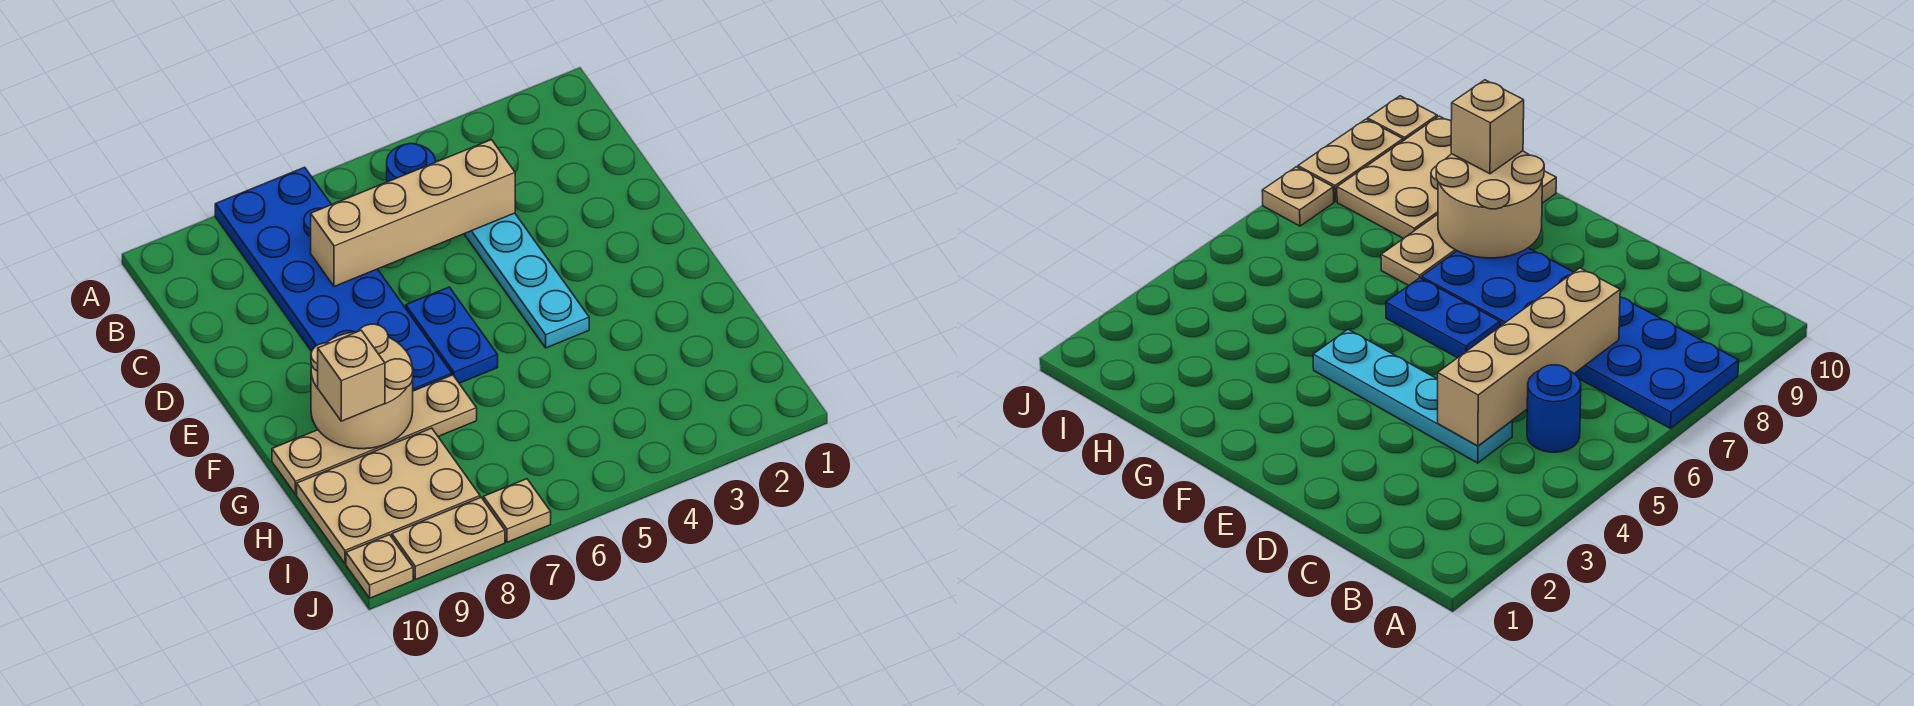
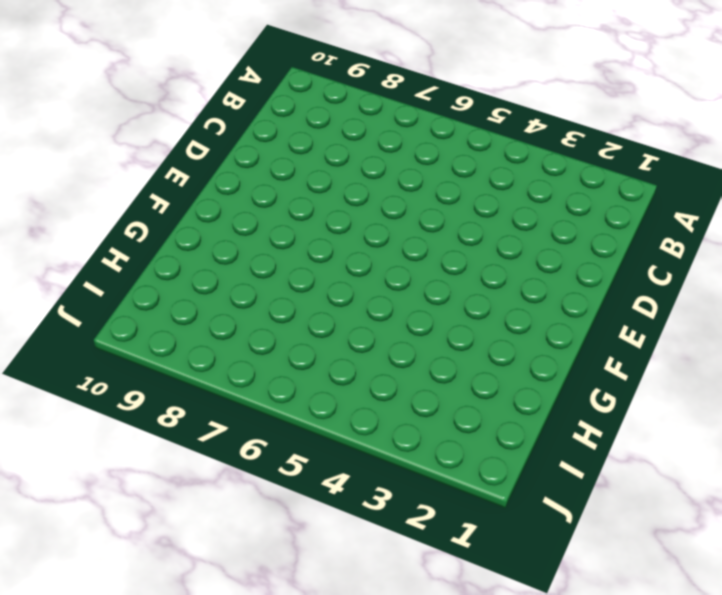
none -> blue plate A7:F8 level 1
none -> blue round brick B5 level 1
none -> cyan plate C4:F4 level 1

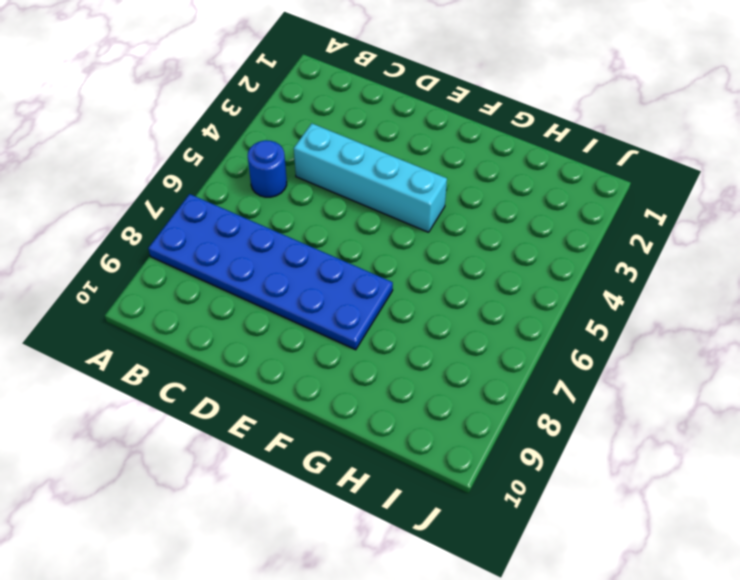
cyan brick C4:F4 level 1 -> cyan plate C4:F4 level 1
none -> blue plate E6:F6 level 1
none -> tan plate G7:G10 level 1
none -> tan plate H8:I10 level 1

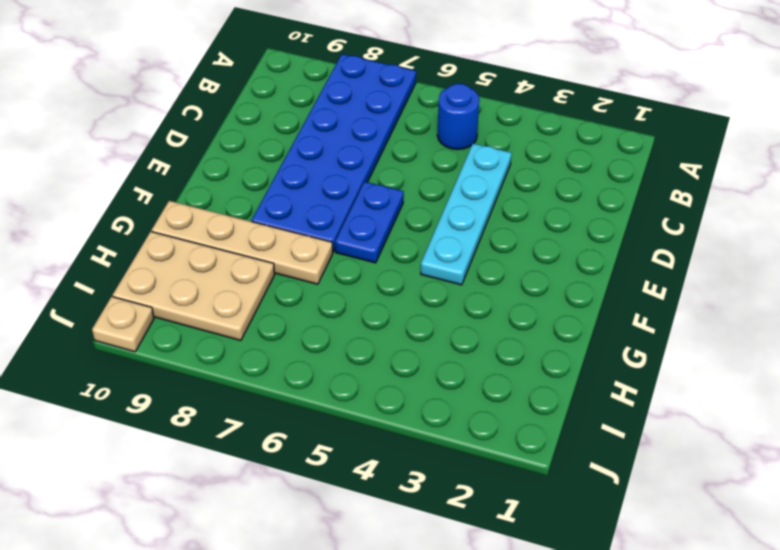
none -> tan plate J7 level 1
none -> tan plate J8:J9 level 1
none -> tan brick C4:C7 level 2

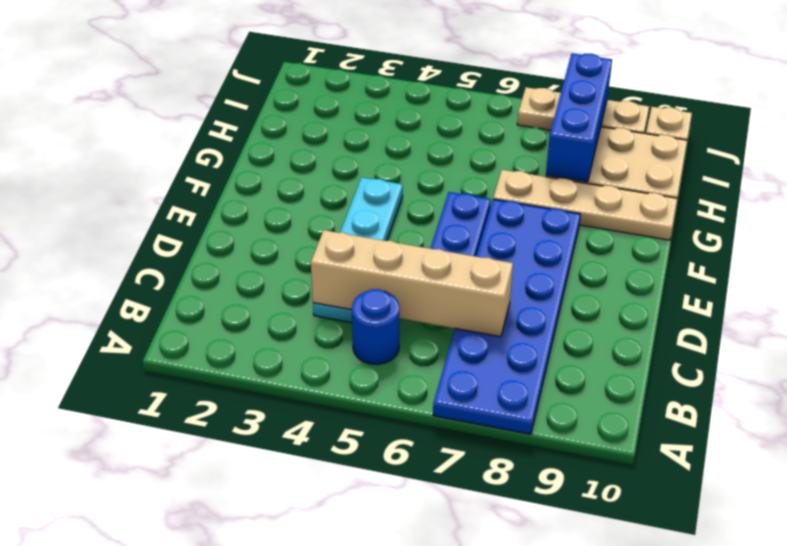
blue brick H8:J8 level 2 -> none
none -> tan round brick F8:G9 level 2
none -> tan brick G9 level 3

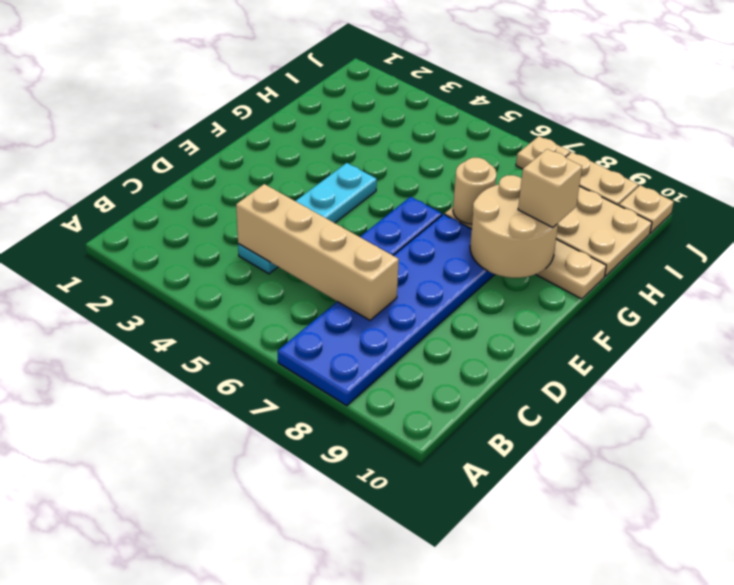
tan round brick G7 level 2 -> none
none -> blue round brick B5 level 1

